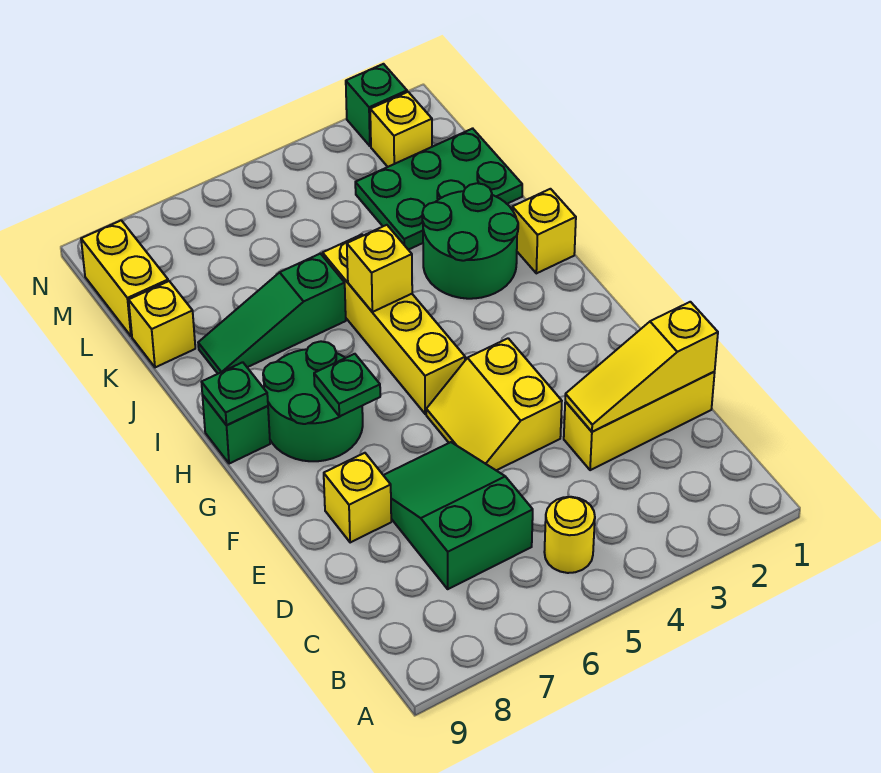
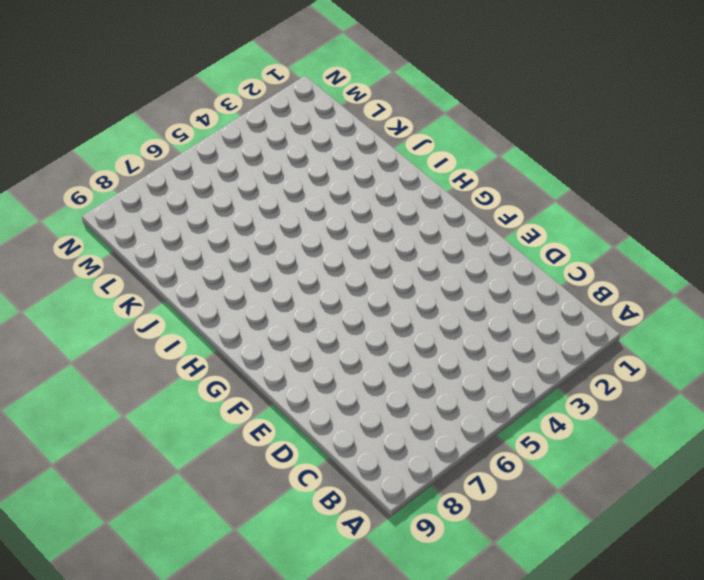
none -> yellow round brick B5 level 1
none -> green slope C6:E7 level 1 top C
none -> yellow brick D1:D3 level 1

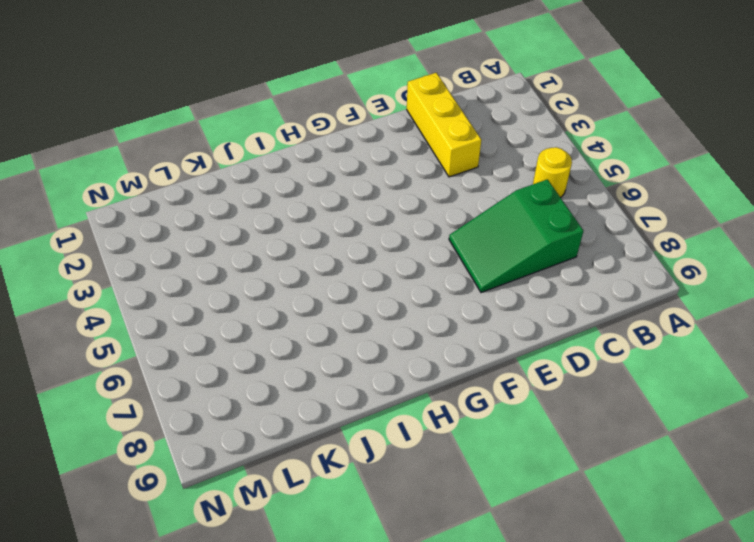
none -> yellow slope E4:F5 level 1 top 4
none -> yellow brick E8 level 1
none -> yellow brick G5:J5 level 1

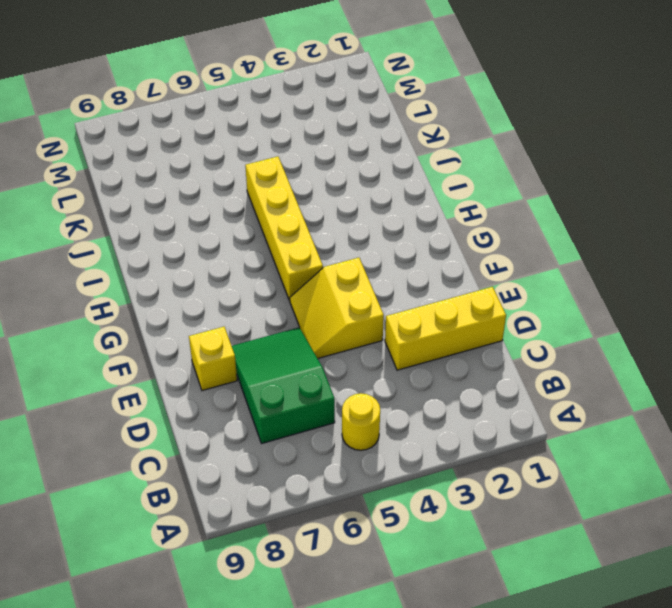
none -> green round brick G7:H8 level 1
none -> green brick H9 level 1
none -> yellow brick I1 level 1

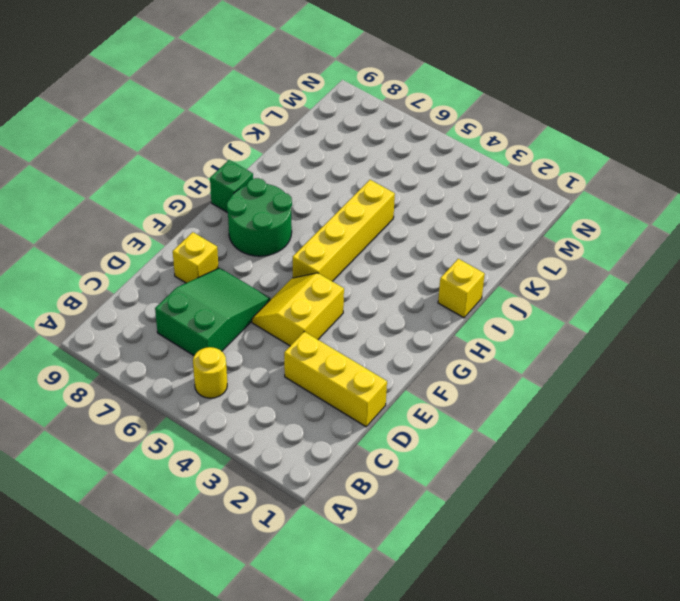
none -> green round brick I2:J3 level 1
none -> green slope J6:J8 level 1 top 6
none -> green plate K1:L3 level 1

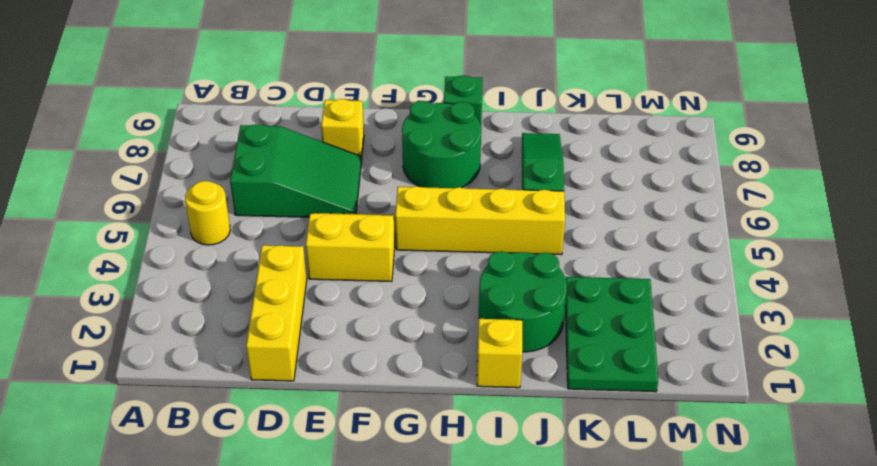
none -> yellow brick K9 level 1
none -> yellow brick L9:M9 level 1
none -> yellow brick M2 level 1

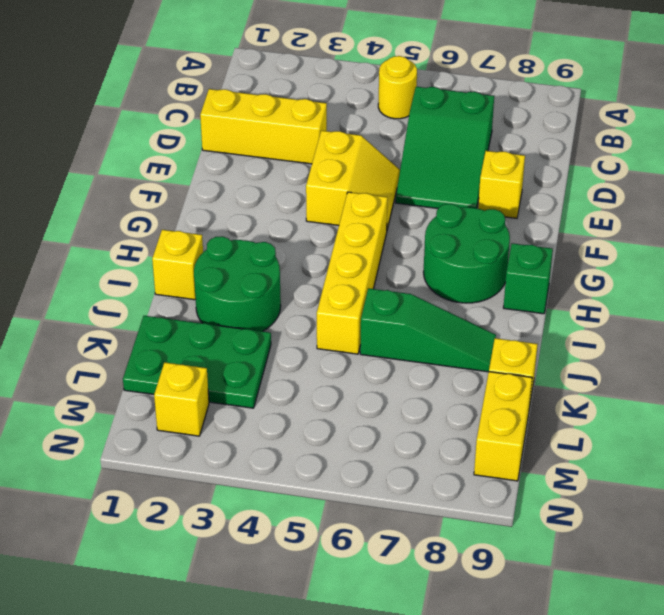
none -> green brick N2 level 1
none -> yellow slope D1:D3 level 2 top 1
none -> green plate G7 level 2

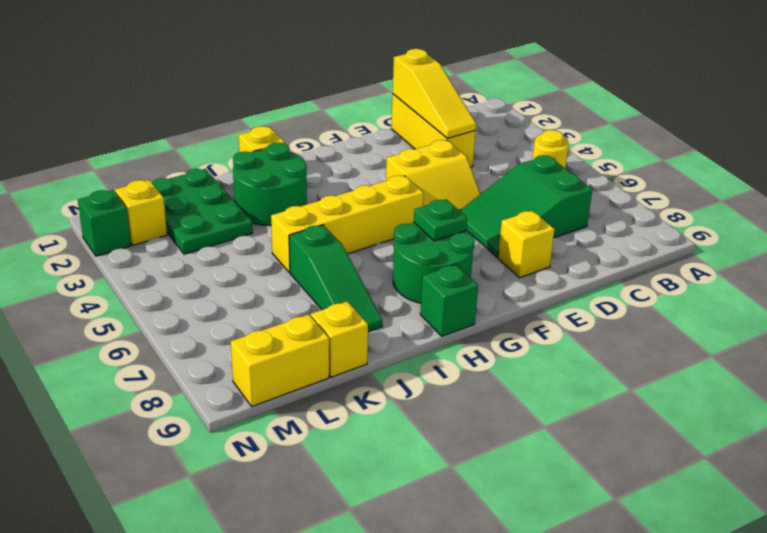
none -> green plate H9 level 2
none -> yellow brick I5 level 2

